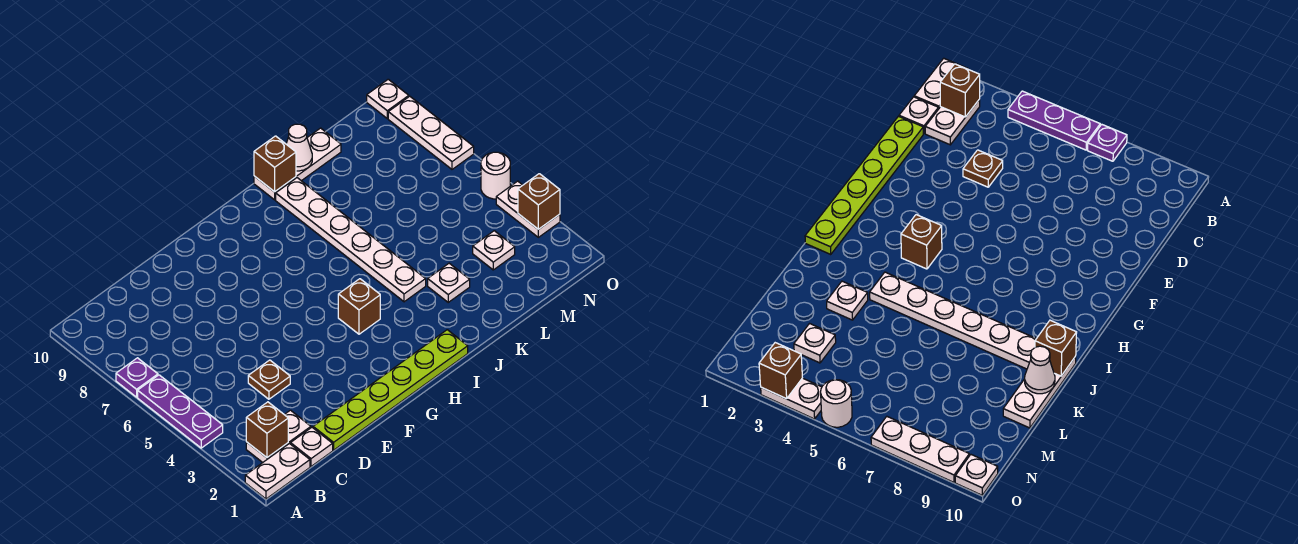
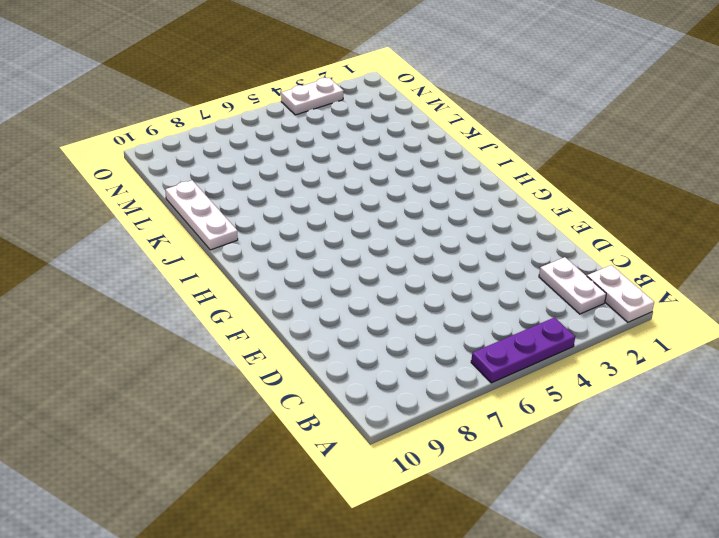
none -> purple plate A7 level 1
none -> white plate C1 level 1
none -> lime plate D1:I1 level 1

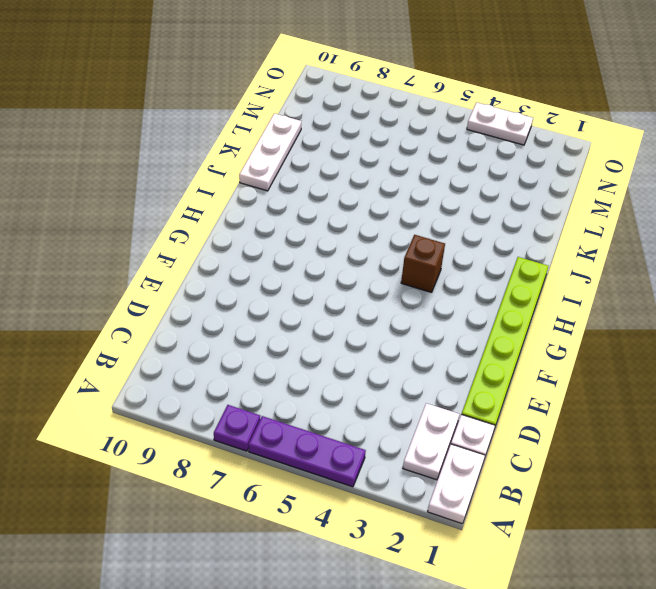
none -> brown plate D4 level 1
none -> white plate J4:J9 level 1
none -> white plate K3 level 1

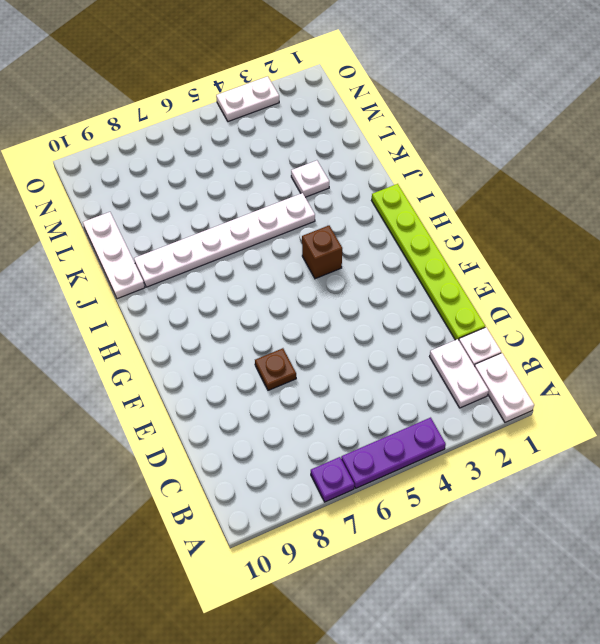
brown plate E7 level 1 -> brown plate D4 level 1
none -> white plate M3 level 1
none -> white round brick O5 level 1
none -> white plate O7:O9 level 1

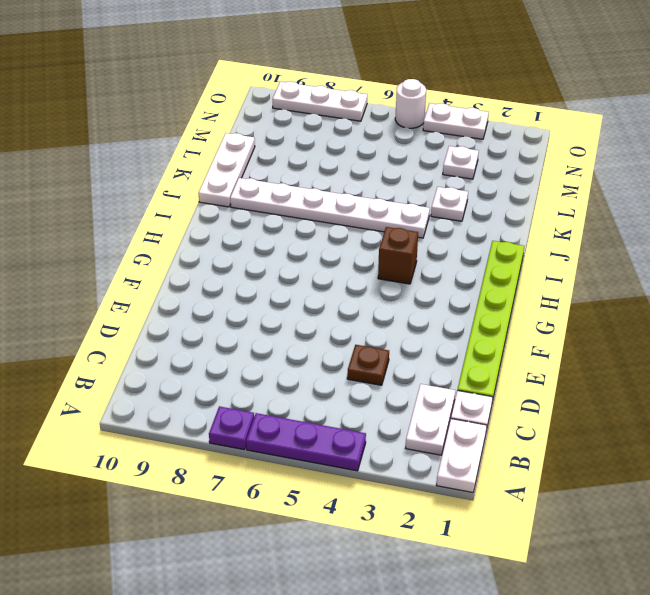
none -> white plate O10 level 1
none -> brown brick B2 level 2
none -> brown brick J10 level 2

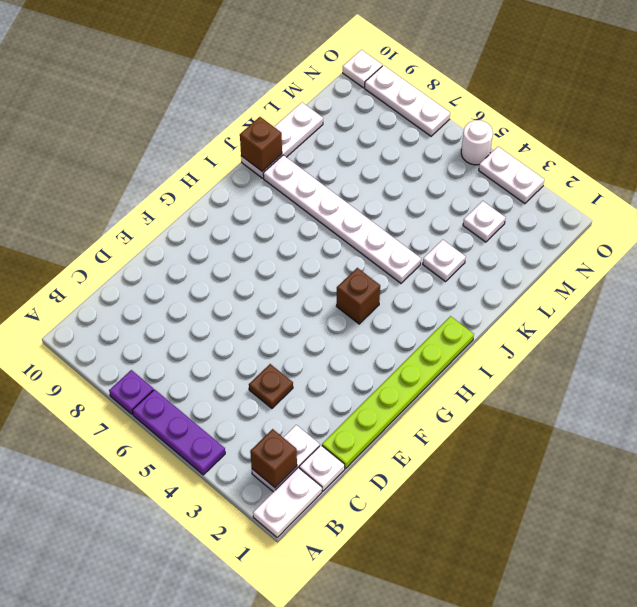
none -> white cone K10 level 2
none -> brown brick O3 level 2

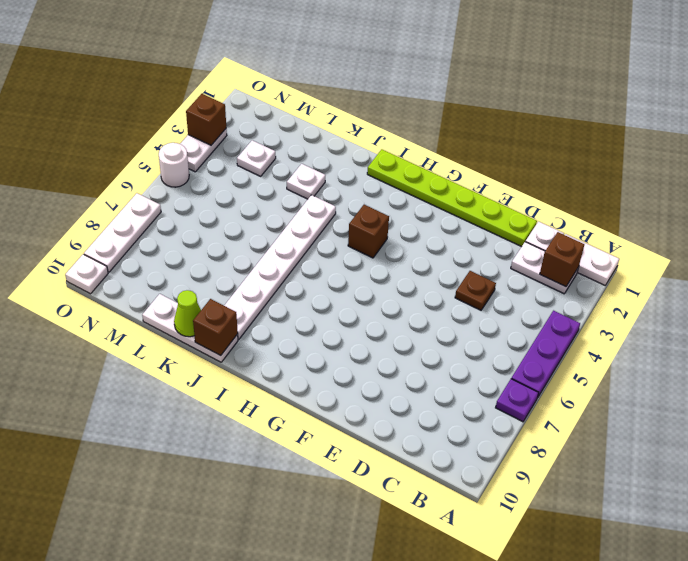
lime cone K10 level 2 -> white cone K10 level 2

